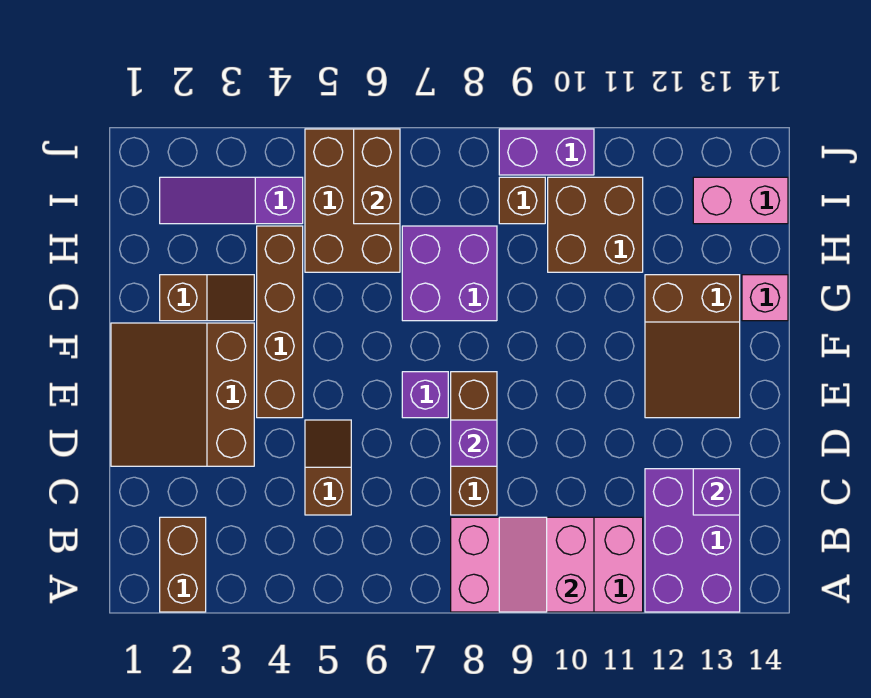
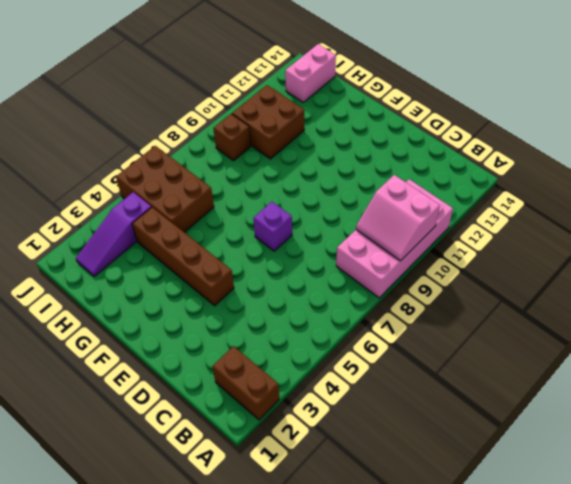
none -> purple brick A12:C13 level 1
none -> brown slope C5:D5 level 1 top C
none -> brown brick C8:E8 level 1

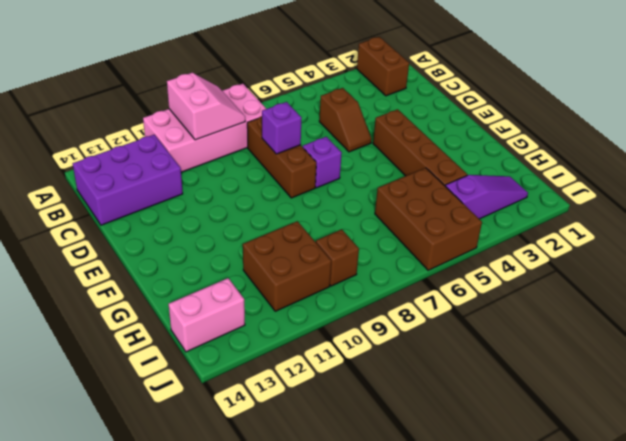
purple brick B12:C14 level 1 -> purple brick A12:C13 level 1
none -> brown slope D1:F3 level 1 top 3
none -> brown slope E12:G13 level 1 top G
none -> brown slope G2:G3 level 1 top 2

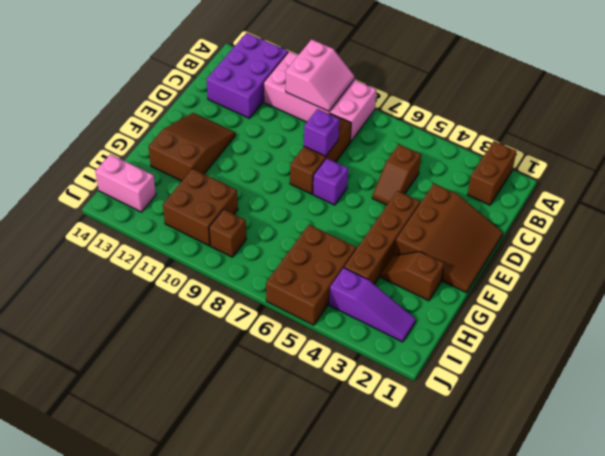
none -> purple brick G7:H8 level 1
none -> pink brick G14 level 1
none -> purple brick J9:J10 level 1

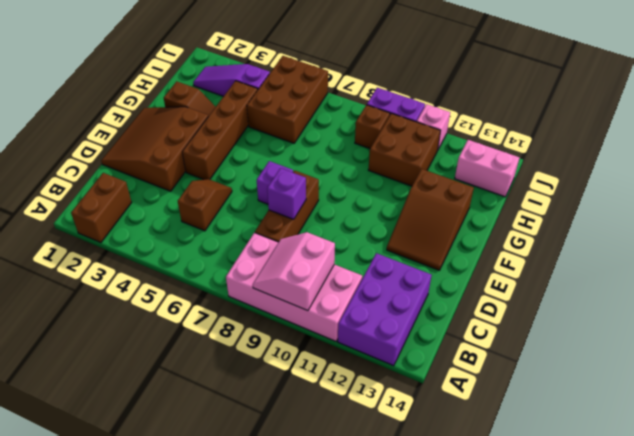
pink brick J11 level 1 -> pink brick G14 level 1
none -> purple brick G7:H8 level 1
none -> purple brick C13 level 2
none -> brown brick I6:J6 level 2

